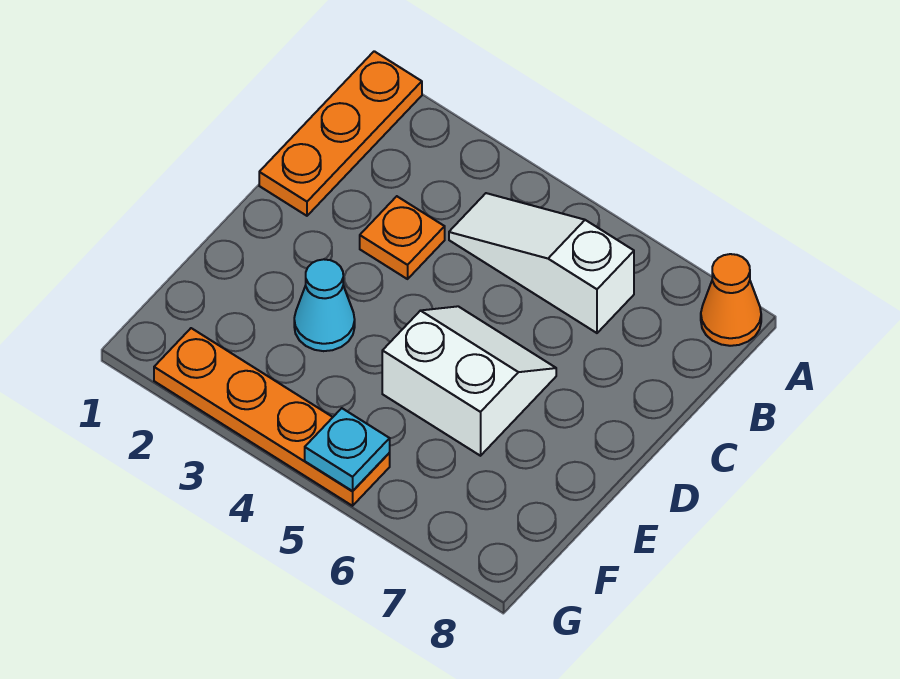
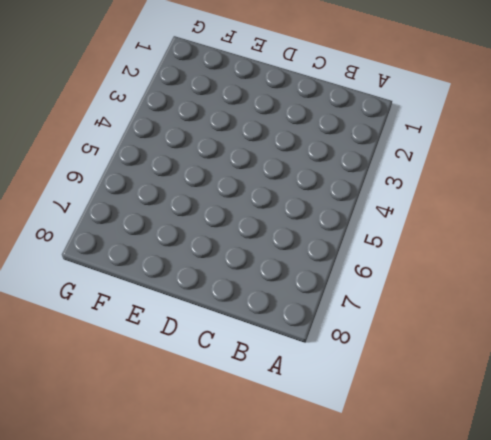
none -> orange plate A1:C1 level 1
none -> orange cone A8 level 1

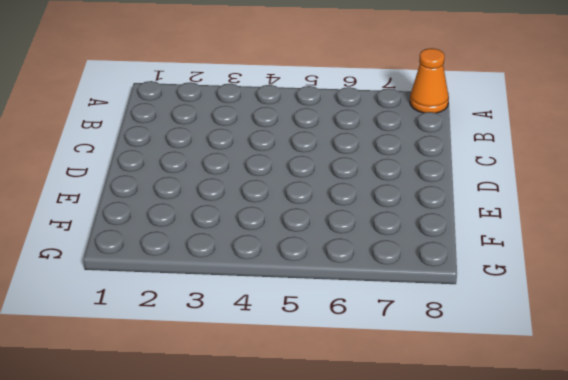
none -> orange plate A1:C1 level 1
none -> white slope B4:B6 level 1 top 6

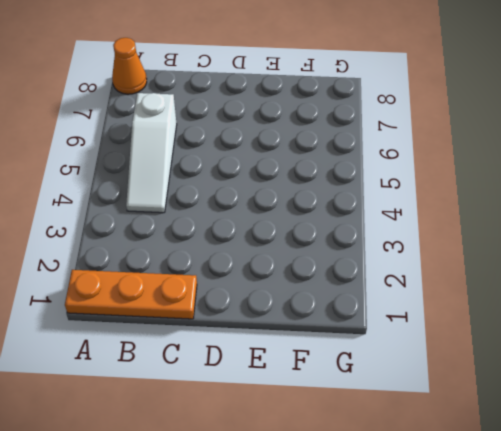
none -> orange plate C3 level 1
none -> white slope D5:E6 level 1 top E

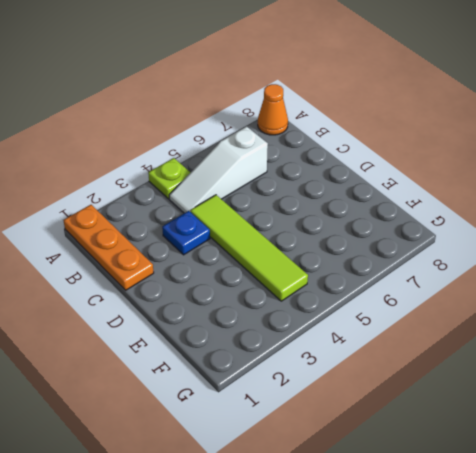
lime plate A4 level 1 -> none
blue plate C3 level 1 -> orange plate C3 level 1
lime tile C4:F4 level 1 -> none
none -> white slope D5:E6 level 1 top E
none -> cyan cone E3 level 1

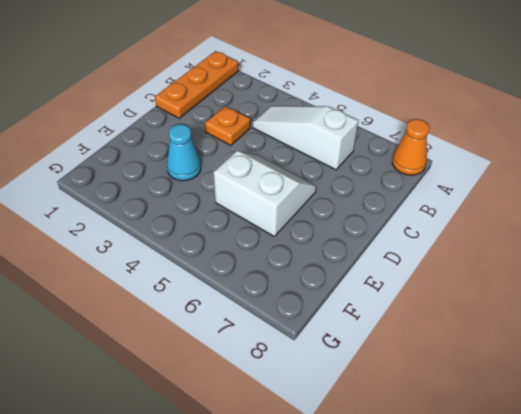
none -> orange plate G2:G5 level 1
none -> cyan plate G5 level 2

